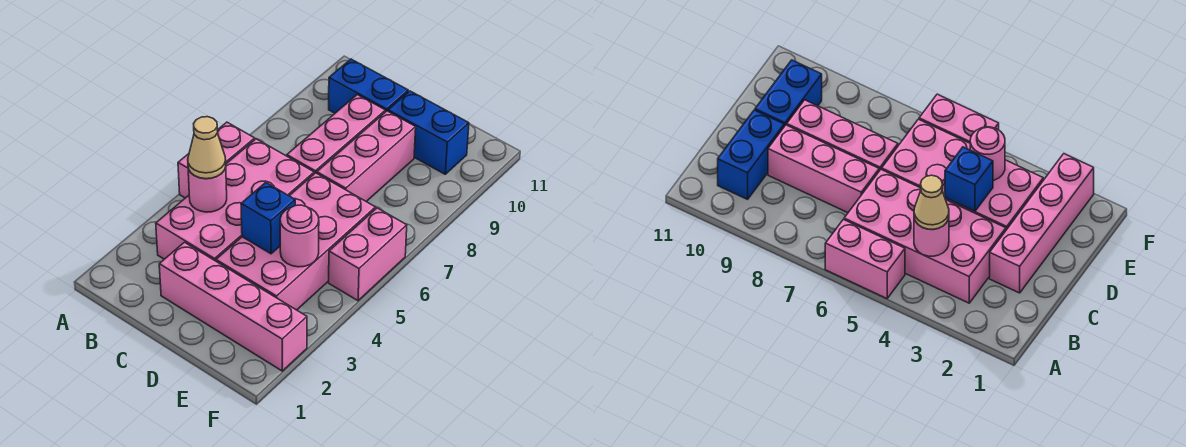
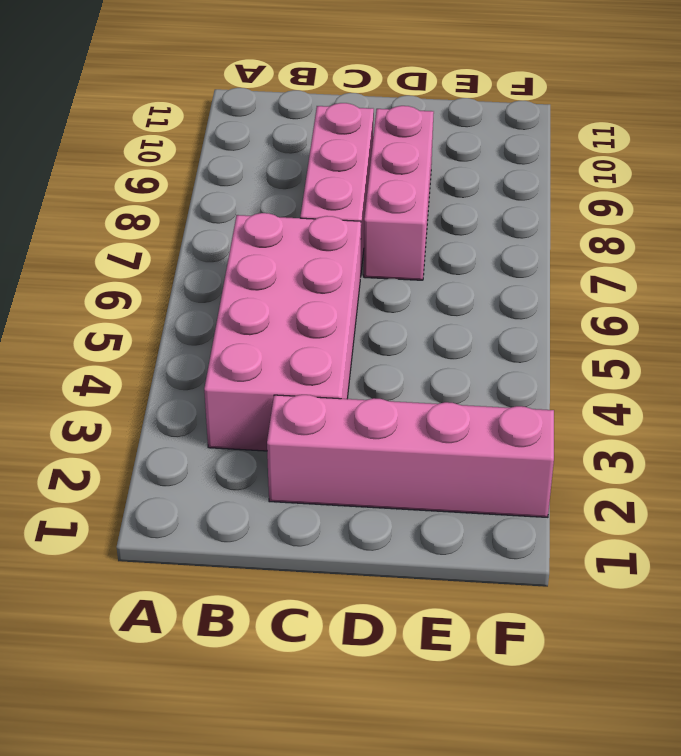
none -> pink brick A5:A6 level 1
none -> blue brick B10:C10 level 1
none -> pink brick D3:E6 level 1

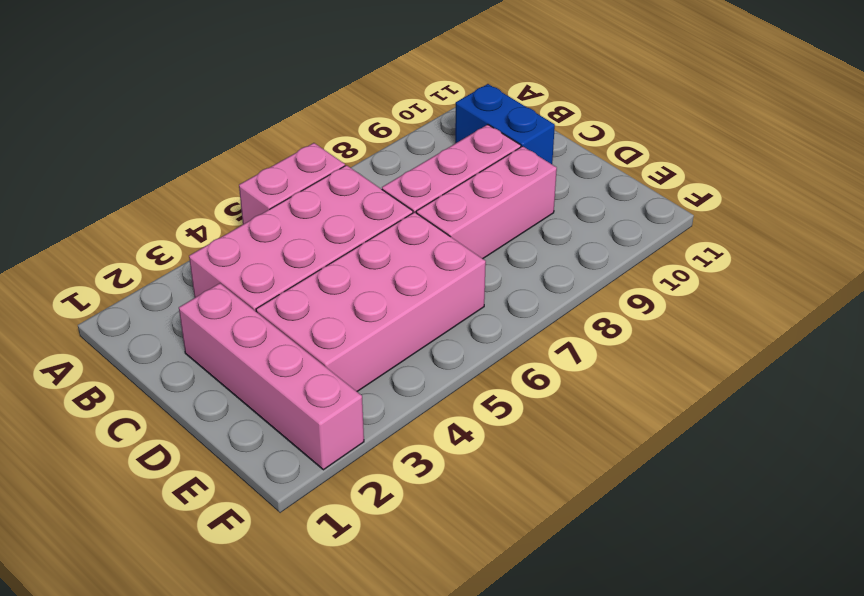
none -> blue brick D10:E10 level 1
none -> pink brick F5:F6 level 1
none -> pink round brick B4 level 2

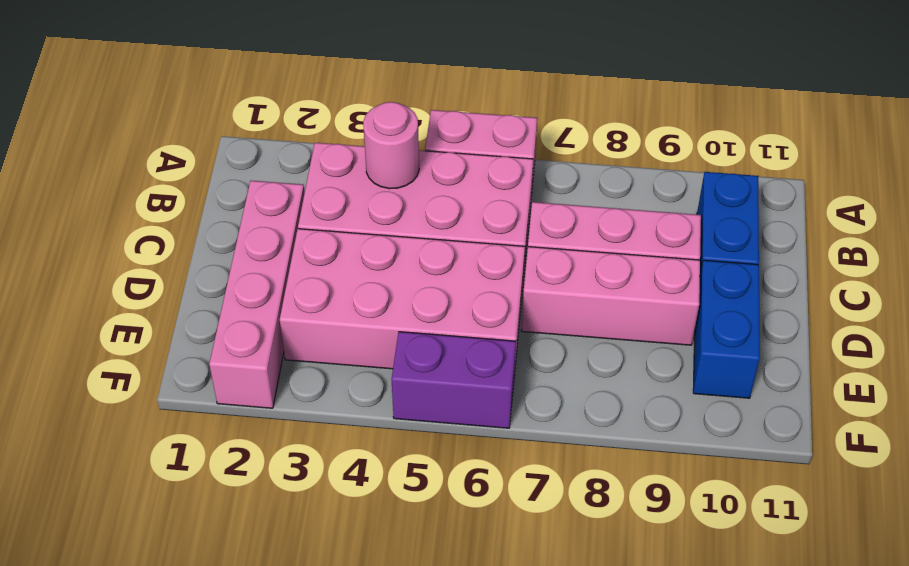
purple brick F5:F6 level 1 -> pink brick F5:F6 level 1
none -> blue brick D4 level 2
none -> pink round brick E4 level 2
none -> tan cone B4 level 3

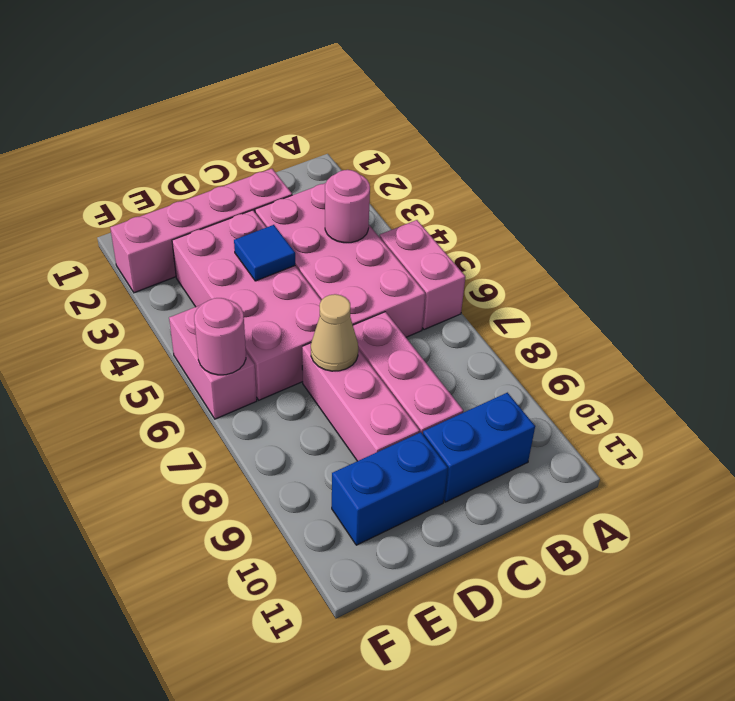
blue tile D4 level 2 -> blue brick D4 level 2
tan cone D7 level 2 -> tan cone B4 level 3
pink round brick F6 level 2 -> pink round brick E4 level 2

